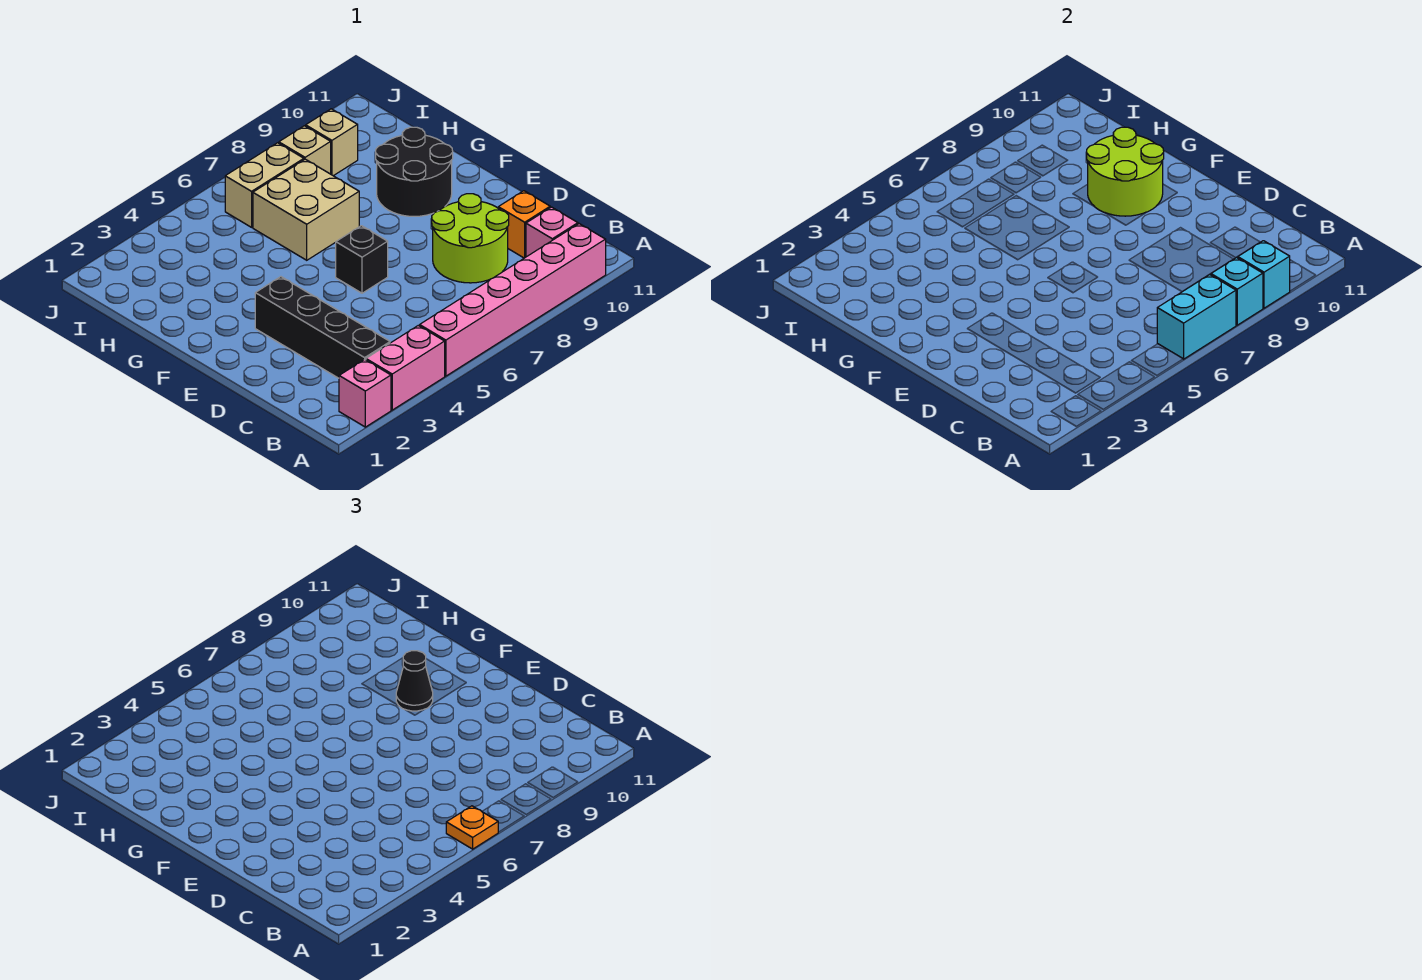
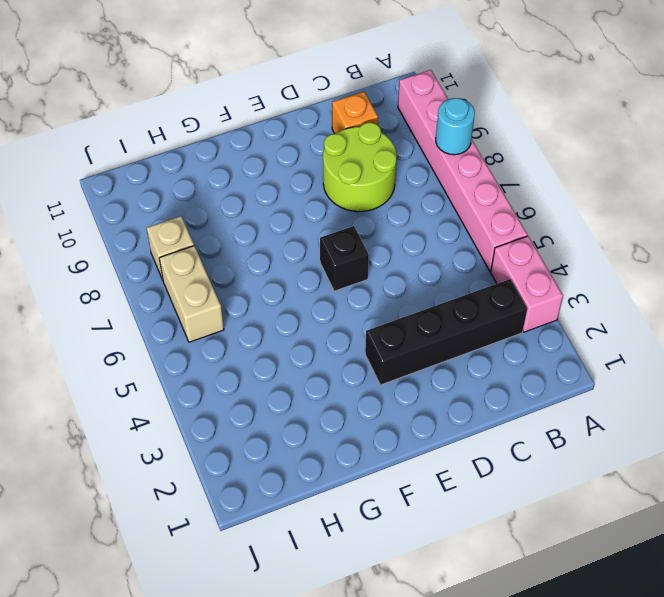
cyan round brick A8 level 2 -> cyan brick A8 level 2
none -> pink brick A2 level 1
none -> pink brick B10 level 1
none -> black round brick F9:G10 level 1

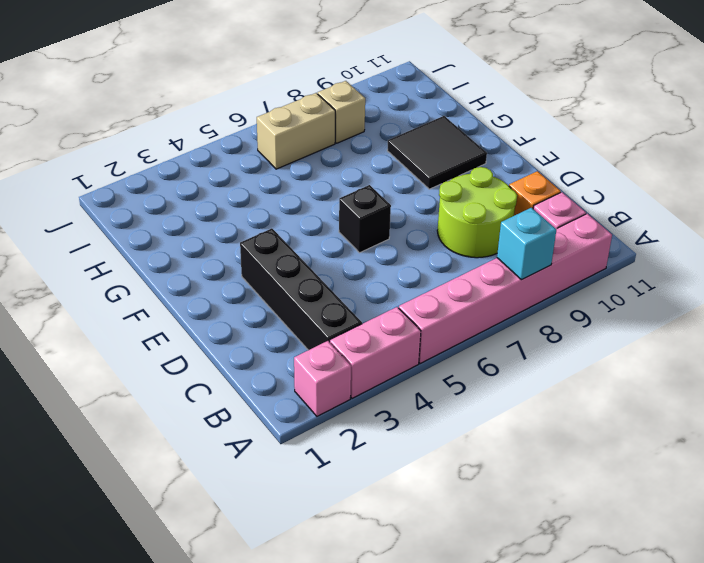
black tile F9:G10 level 1 -> black round brick F9:G10 level 1
none -> tan brick G6:H7 level 1
none -> tan brick I9 level 1
none -> cyan brick A6:A7 level 2

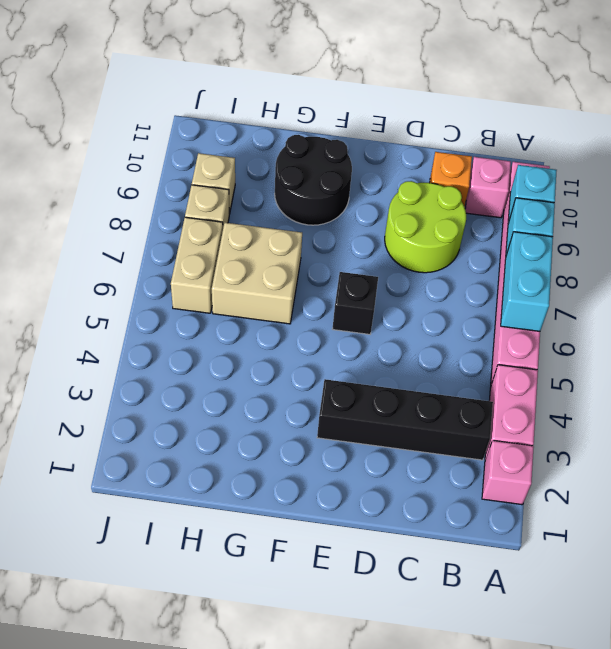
none -> lime round brick F9:G10 level 2
none -> orange plate A6 level 3
none -> black cone F9 level 3

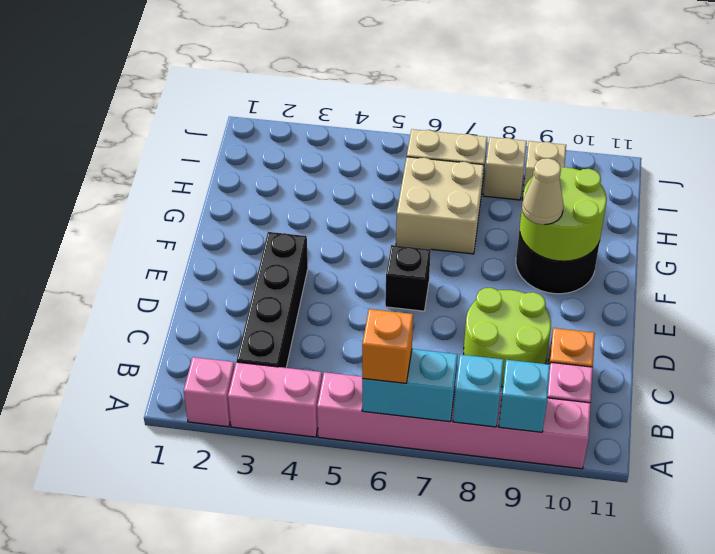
orange brick A6 level 3 -> orange plate A6 level 3
tan cone F9 level 3 -> black cone F9 level 3

